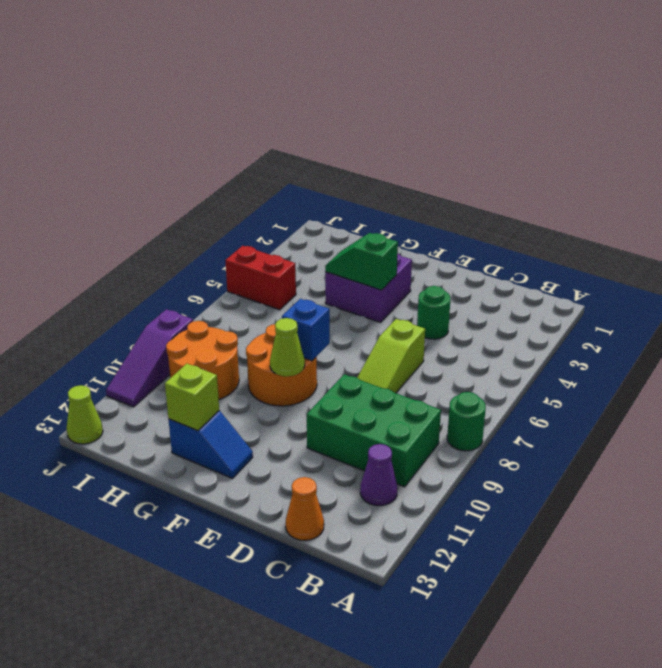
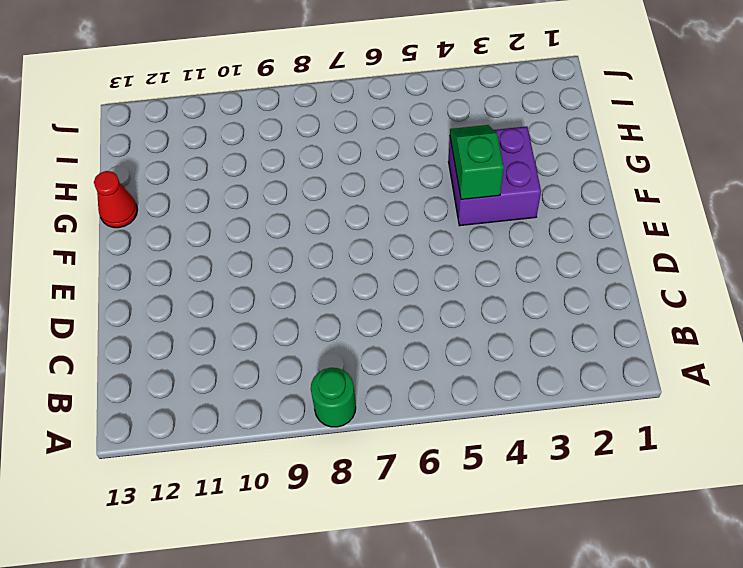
red cone G13 level 1 -> none
none -> green brick B9:D10 level 1
none -> purple cone B11 level 1
none -> orange cone C13 level 1

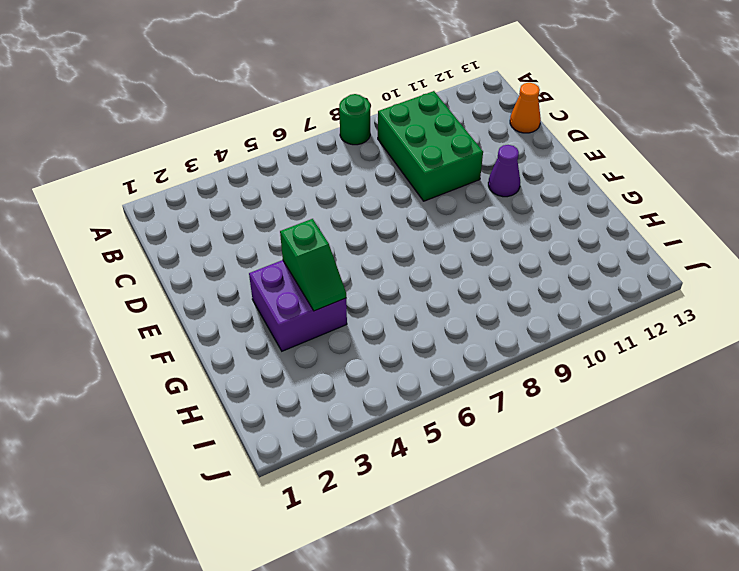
purple cone E11 level 1 -> purple cone B11 level 1
none -> green round brick D4 level 1
none -> lime slope D6:D8 level 1 top 6
none -> orange round brick F8:G9 level 1

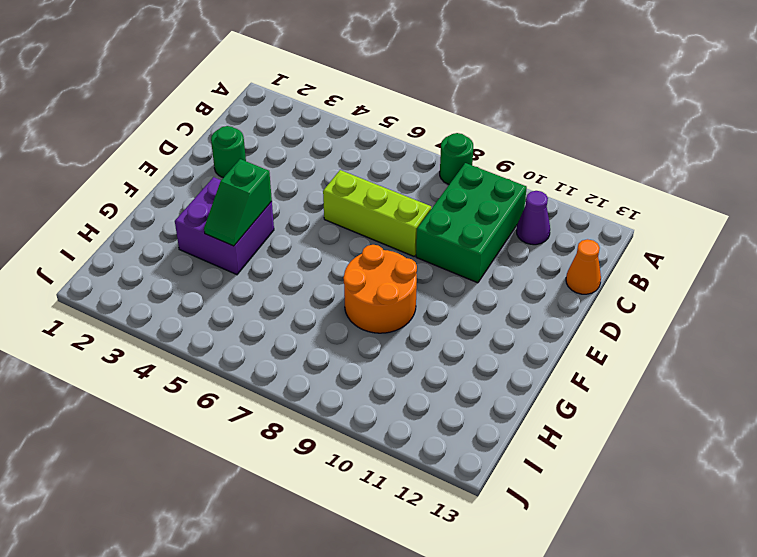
green round brick D2 level 1 -> green round brick D4 level 1
lime brick D6:D8 level 1 -> lime slope D6:D8 level 1 top 6
none -> blue slope F12:G12 level 1 top G
none -> orange round brick H9:I10 level 1
none -> red brick I5:J5 level 1

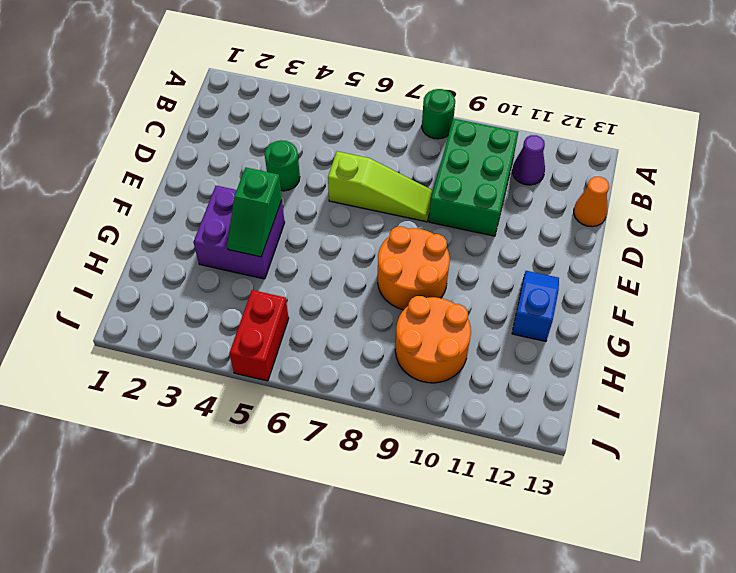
none -> purple slope J9:J11 level 1 top 9
none -> lime cone J13 level 1
none -> blue brick F8 level 2

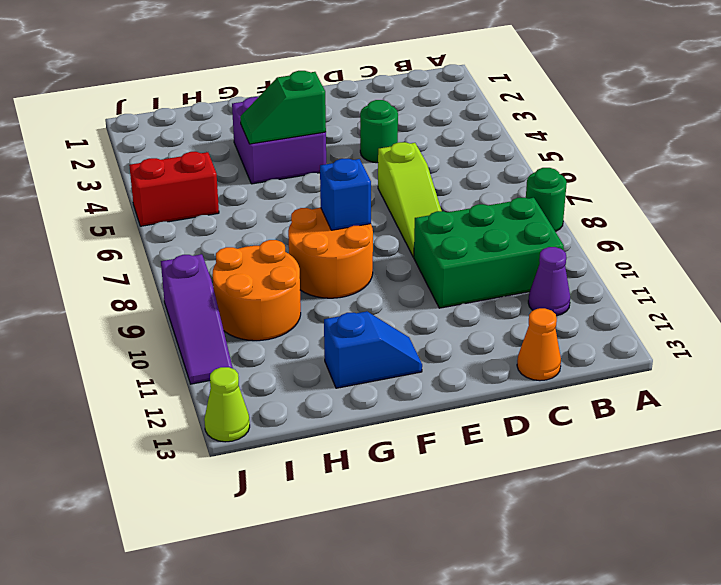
none -> lime cone F9 level 2
none -> lime brick G12 level 2

